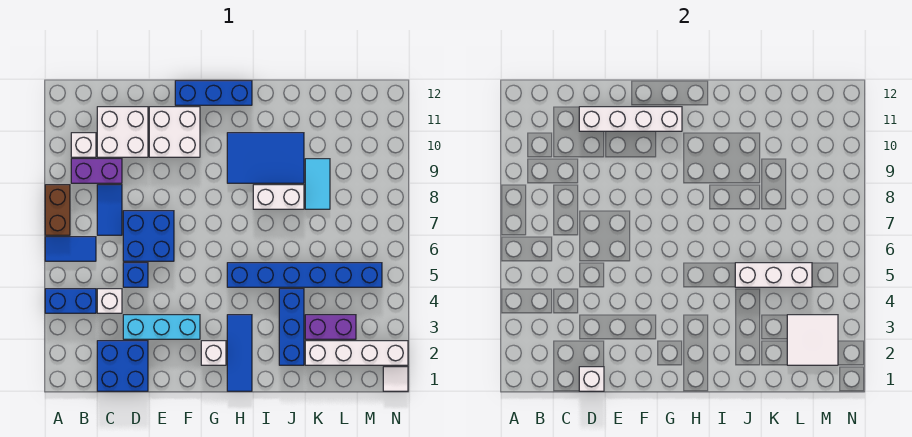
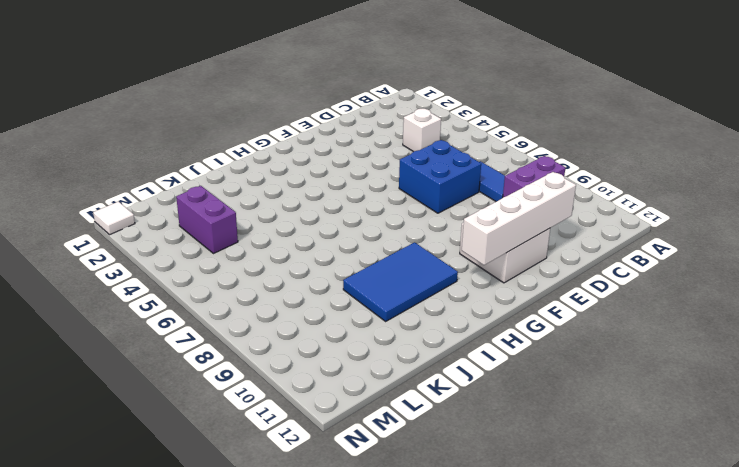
purple brick L3:L4 level 1 -> purple brick K3:L3 level 1
none -> blue brick A4:B4 level 1
none -> blue tile A6:B6 level 1
none -> brown brick A7:A8 level 1

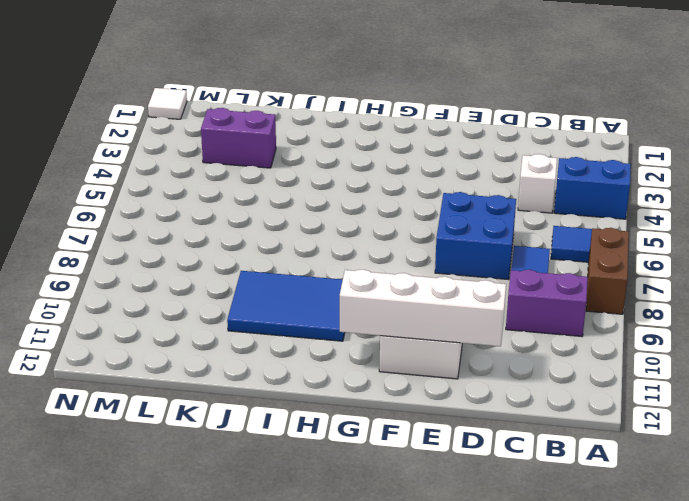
none -> white brick B10 level 1
none -> blue brick C1:D2 level 1
none -> white brick C10:D11 level 1

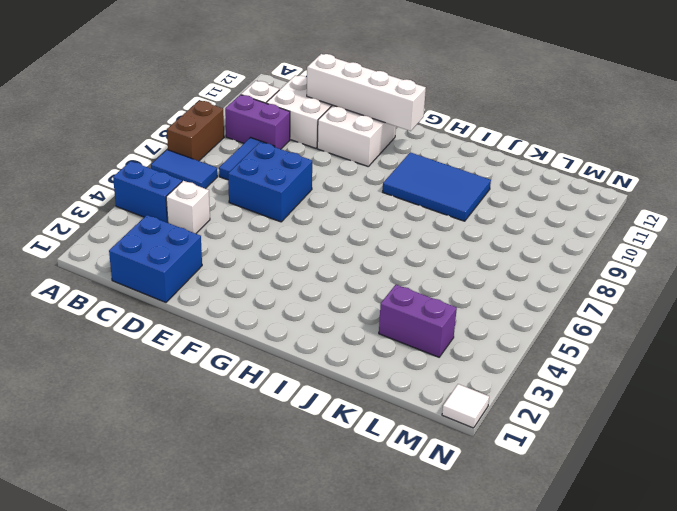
none -> cyan brick D3:F3 level 1
none -> blue brick D5 level 1
none -> blue brick F12:H12 level 1

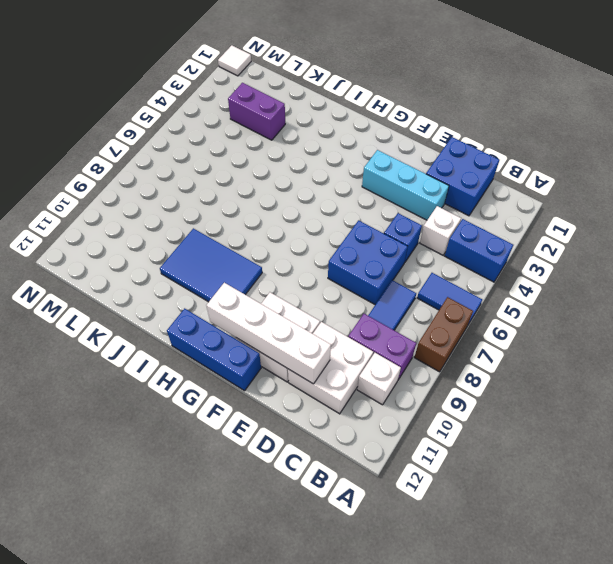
none -> white brick G2 level 1
none -> blue tile H1:H3 level 1
none -> blue brick H5:M5 level 1

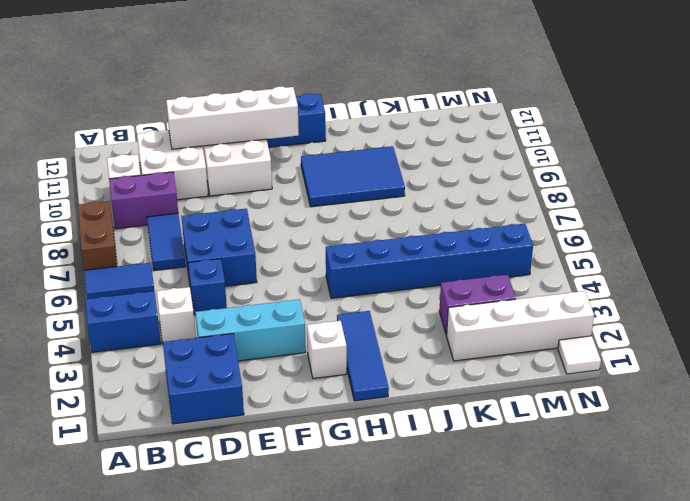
none -> white brick I8:J8 level 1
none -> blue brick J2:J4 level 1
none -> cyan tile K8:K9 level 1

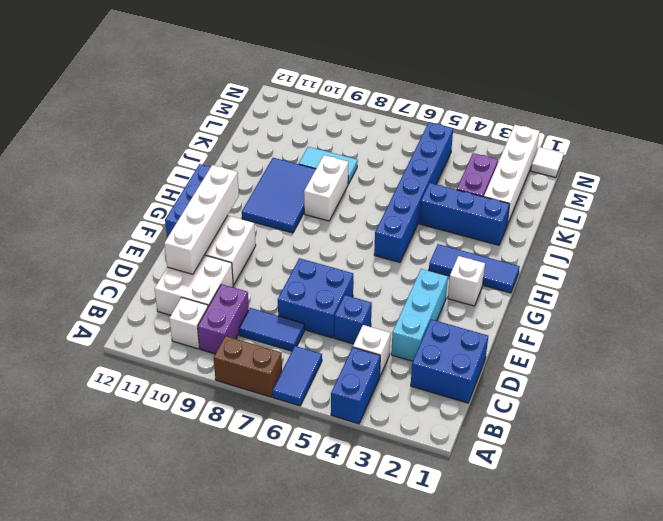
none -> white brick D1 level 2
none -> white brick J5:L5 level 2
none -> white tile L2:M3 level 2

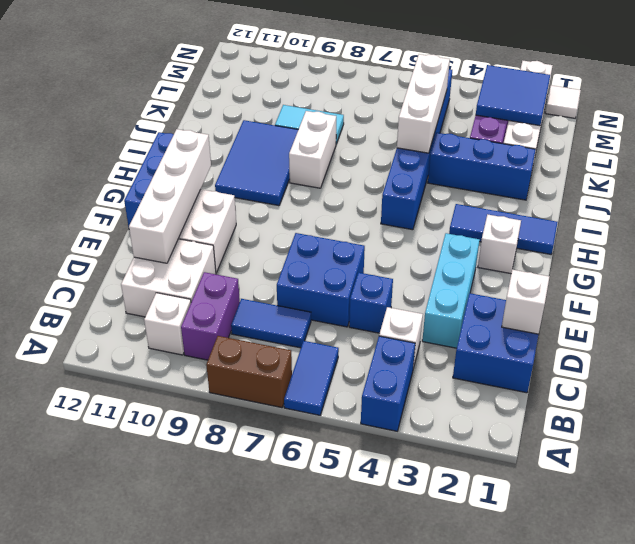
blue tile L2:M3 level 2 -> white tile L2:M3 level 2

